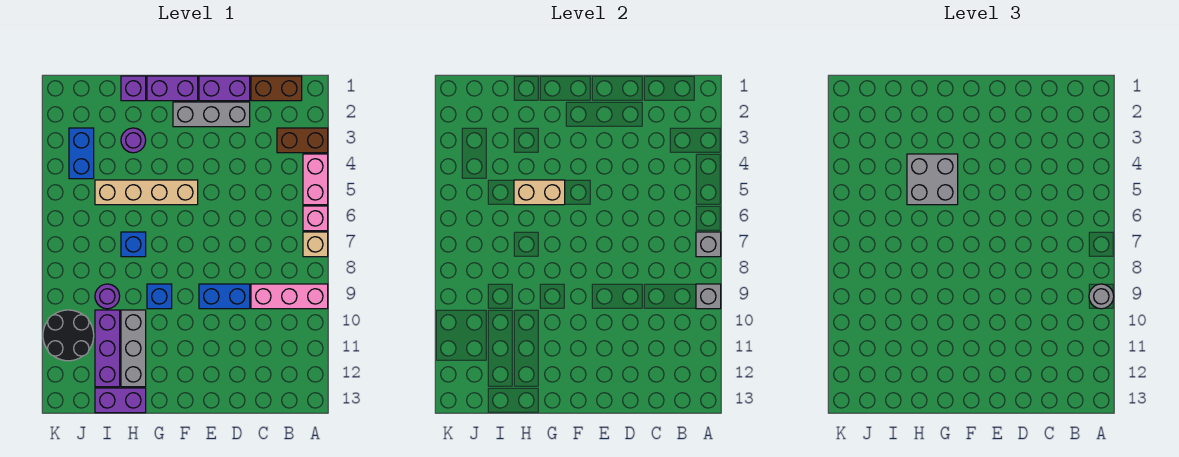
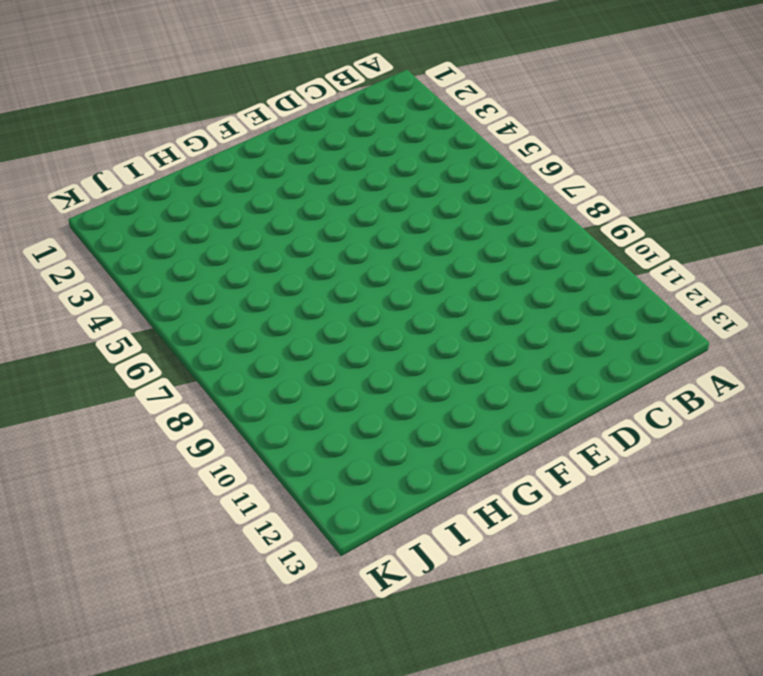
none -> brown brick A3:B3 level 1
none -> pink brick A4:A5 level 1
none -> pink brick A6 level 1

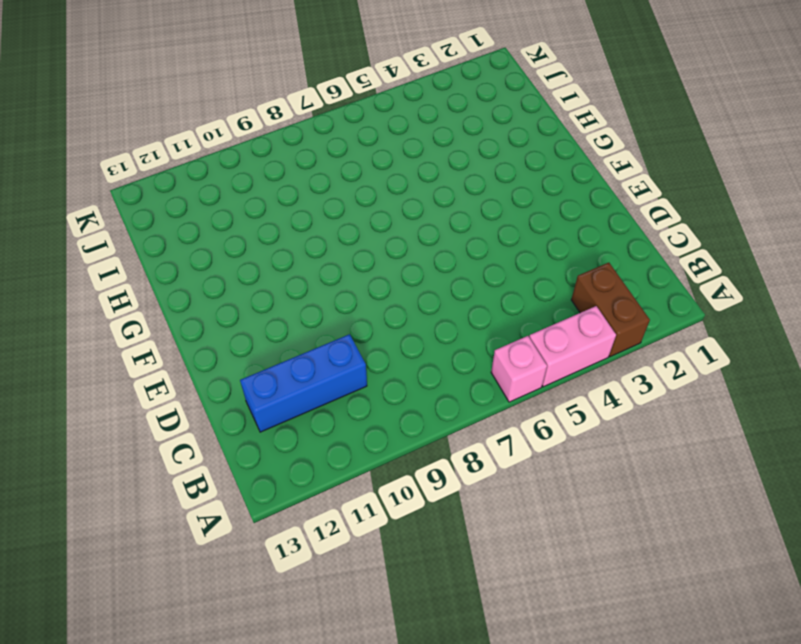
blue brick C10:C12 level 1 -> none
none -> tan brick A7 level 1
none -> pink brick A9:C9 level 1
none -> brown brick B1:C1 level 1

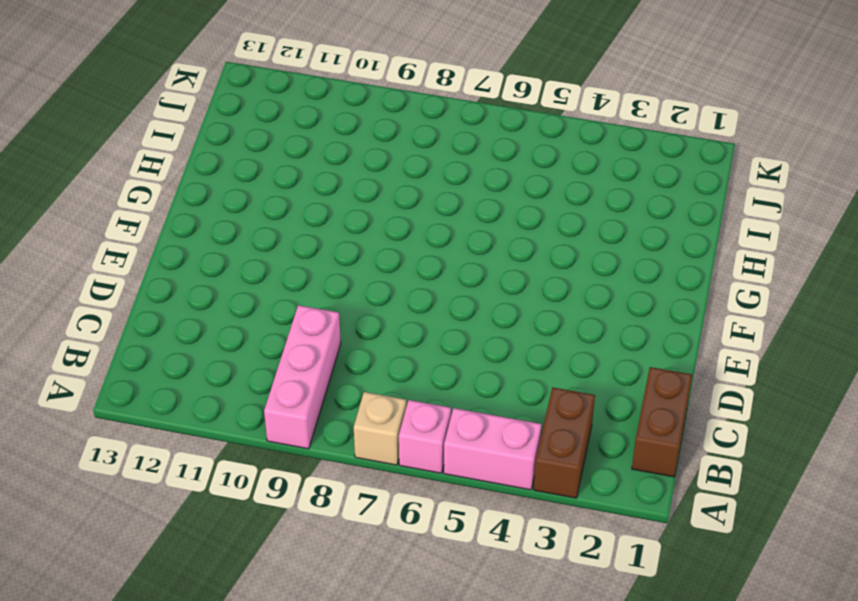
none -> purple brick D1:E1 level 1
none -> grey brick D2:F2 level 1
none -> blue brick D9:E9 level 1

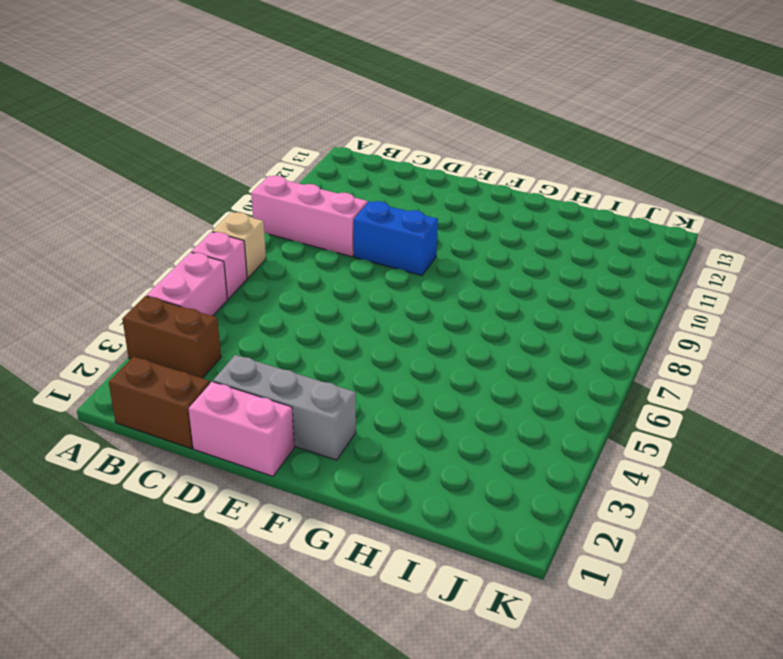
pink brick D1:E1 level 1 -> purple brick D1:E1 level 1
none -> purple brick F1:G1 level 1
none -> tan brick F5:I5 level 1
none -> blue brick G9 level 1

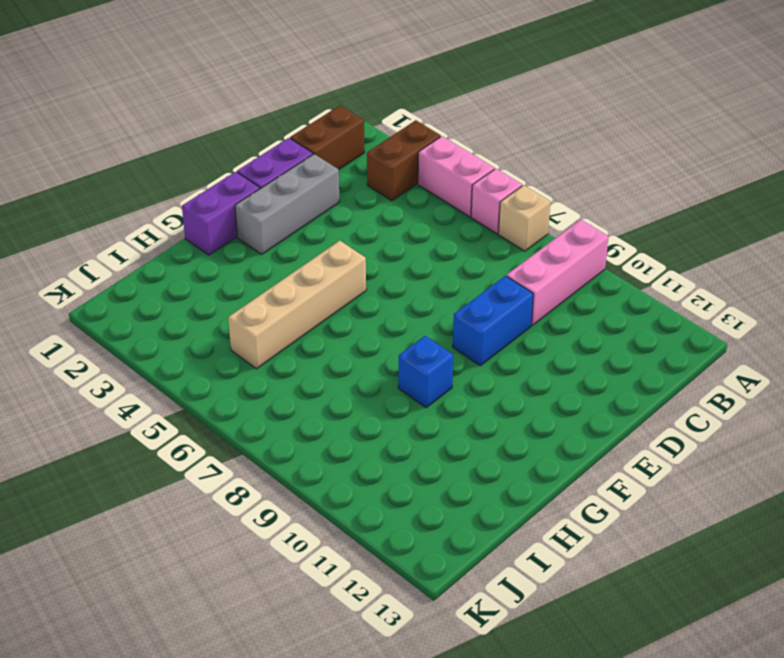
none -> purple brick H1 level 1
none -> purple round brick H3 level 1
none -> blue brick H7 level 1

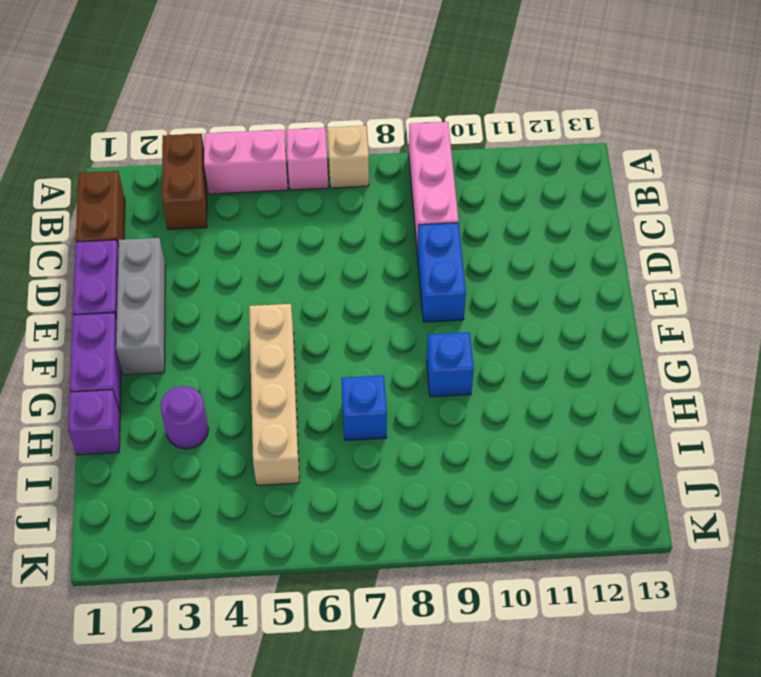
none -> grey brick H10:H12 level 1
none -> purple brick H13:I13 level 1
none -> purple round brick I9 level 1

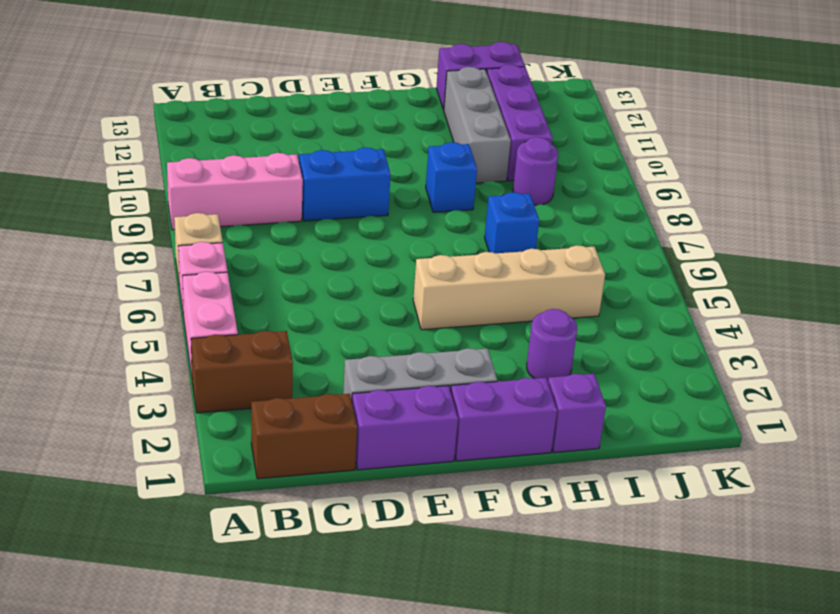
none -> blue brick J3:J4 level 1
none -> black round brick J10:K11 level 1
none -> grey brick A7 level 2

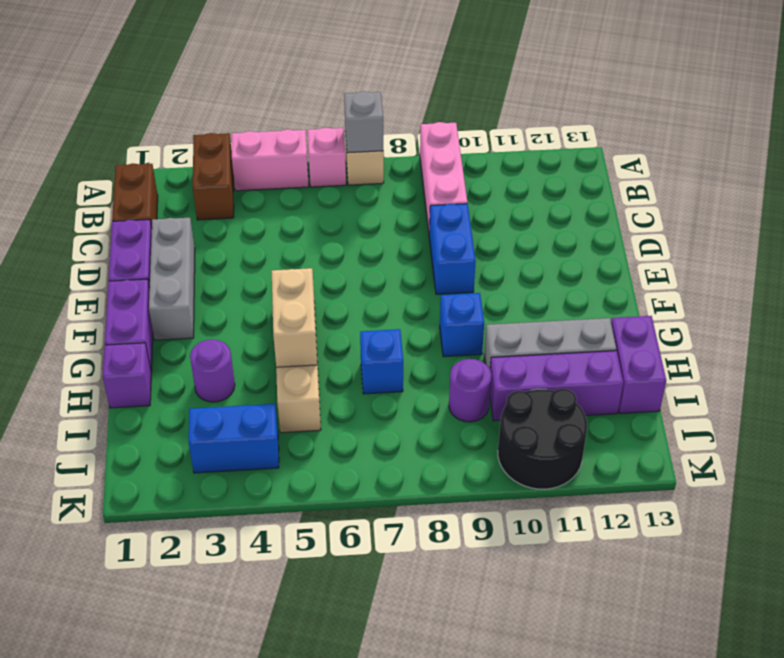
none -> grey brick A9 level 2
none -> grey round brick A9 level 3
none -> grey brick G4:H5 level 3

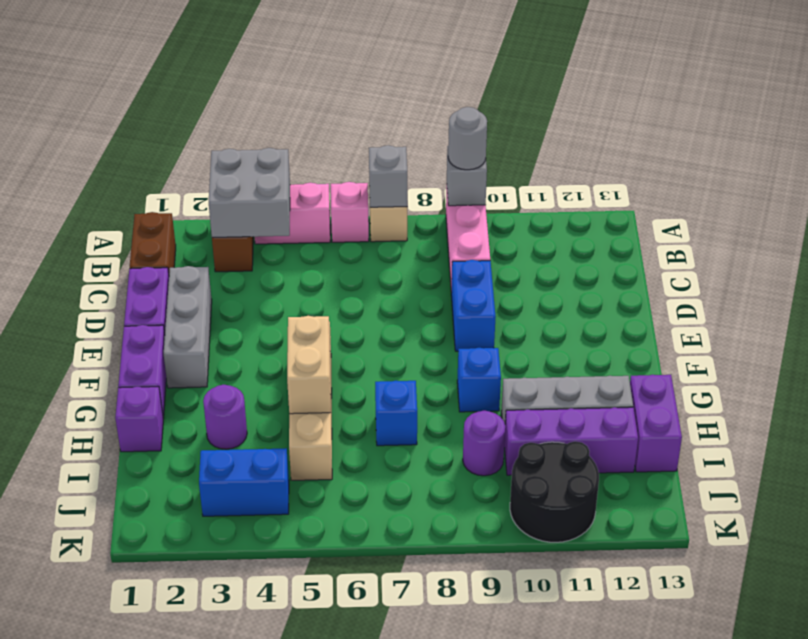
grey brick A3:B4 level 2 -> grey brick G4:H5 level 3

